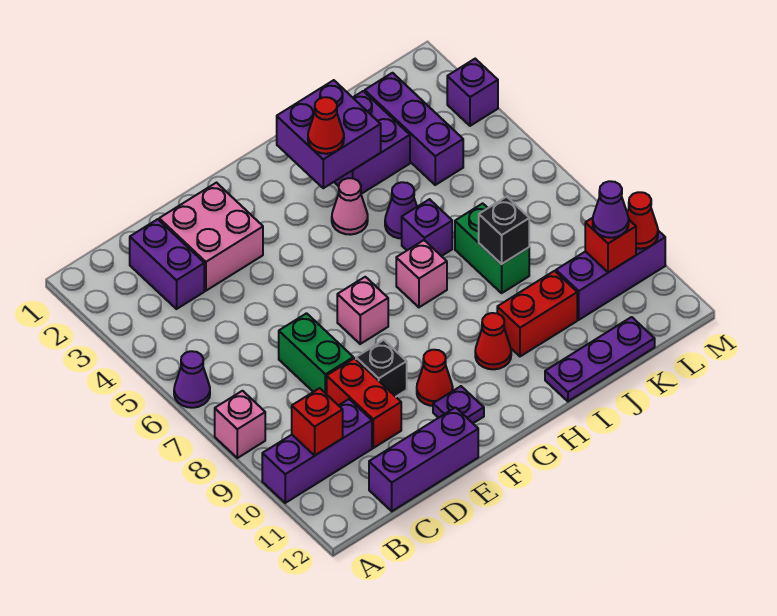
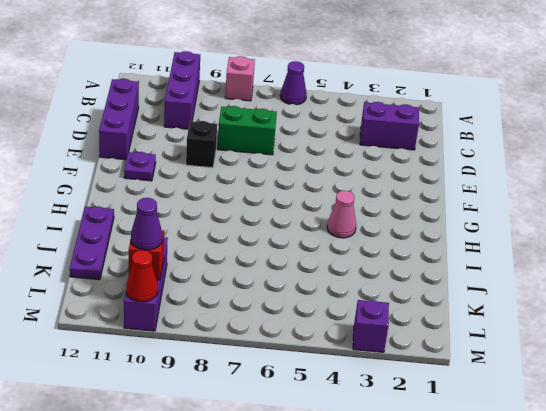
none -> pink brick D2:E3 level 1
none -> red brick D9:D10 level 1
none -> pink brick F7 level 1
none -> red cone F10 level 1

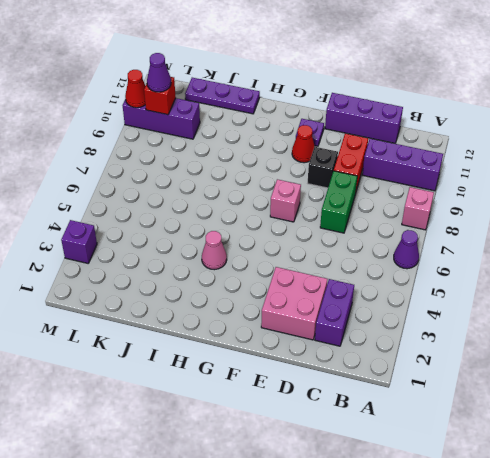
none -> pink brick H7 level 1
none -> red cone H10 level 1
none -> purple brick I2:J3 level 1
none -> purple cone I5 level 1

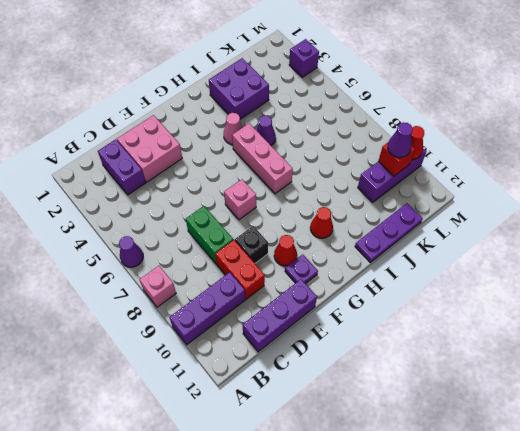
pink brick H5:H7 level 1 -> pink brick H7 level 1
none -> purple brick I6 level 1
none -> red brick I10:J10 level 1
none -> green brick J7:J8 level 1
none -> purple brick K2:K4 level 1

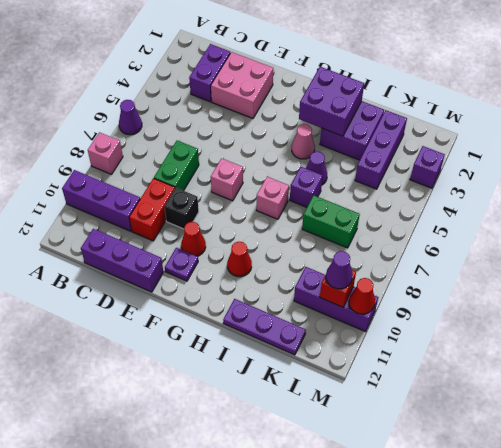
green brick J7:K7 level 1 -> green brick J7:J8 level 1
none -> red brick I10:J10 level 1
none -> red brick B10 level 2
none -> black brick J8 level 2
none -> red cone H3 level 3

